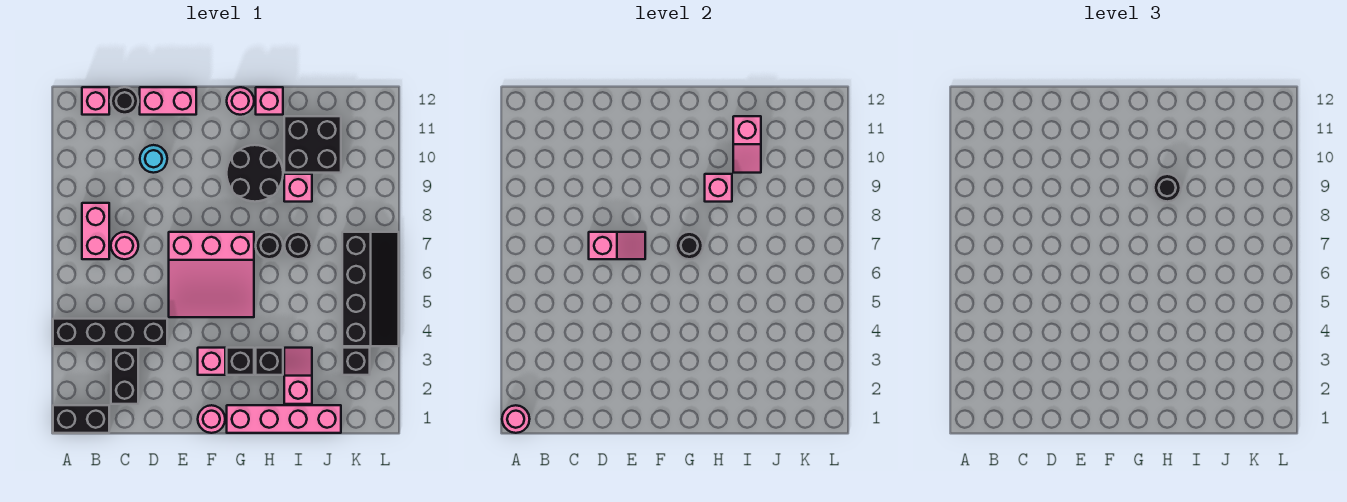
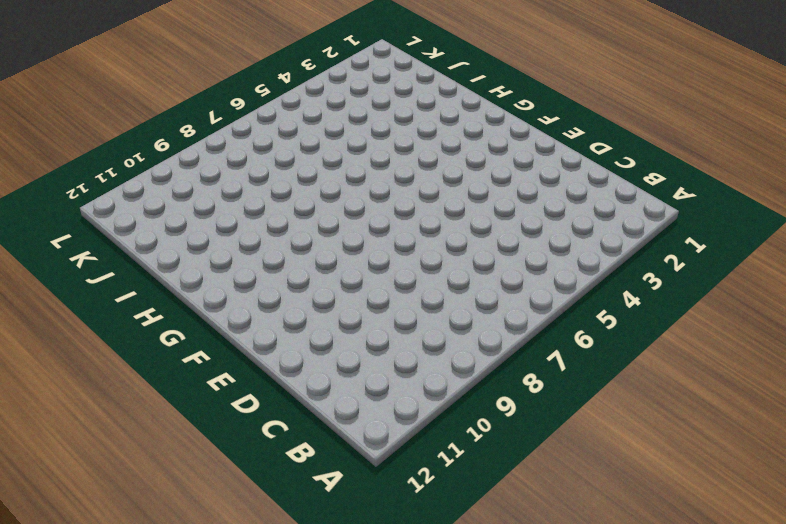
none -> black brick A1:B1 level 1
none -> black brick A4:D4 level 1
none -> pink brick B7:B8 level 1
none -> pink brick B12 level 1

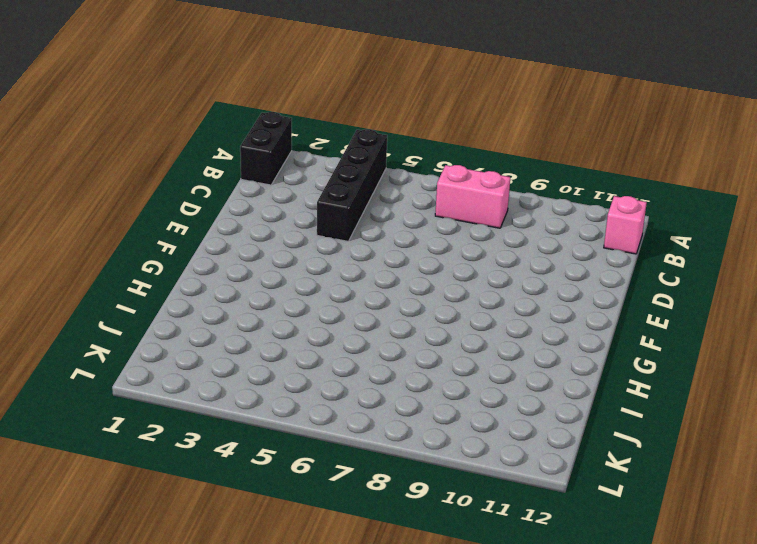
none -> black brick C2:C3 level 1
none -> pink round brick C7 level 1
none -> black round brick C12 level 1
none -> cyan round brick D10 level 1

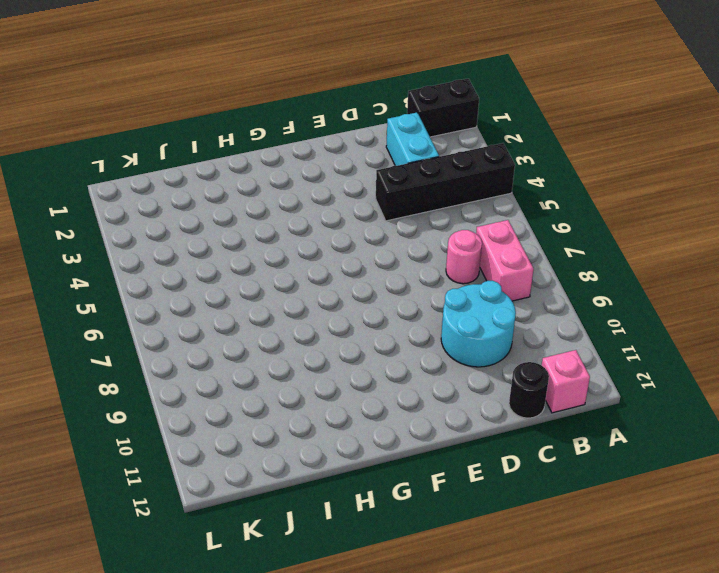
cyan brick C2:C3 level 1 -> black brick C2:C3 level 1
cyan round brick C9:D10 level 1 -> cyan round brick D10 level 1
none -> pink brick D12:E12 level 1
none -> pink slope E5:G7 level 1 top 7
none -> pink round brick F1 level 1
none -> pink brick F3 level 1

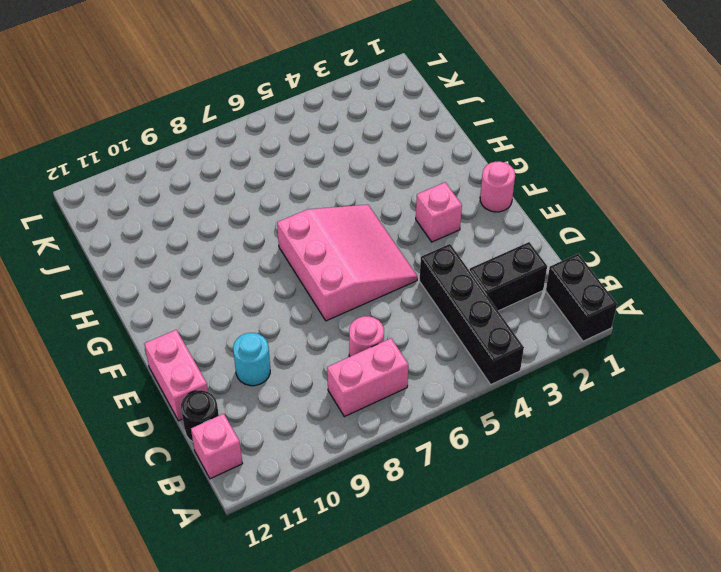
none -> pink brick G1:J1 level 1
none -> black brick G3 level 1
none -> black round brick G9:H10 level 1
none -> pink round brick G12 level 1

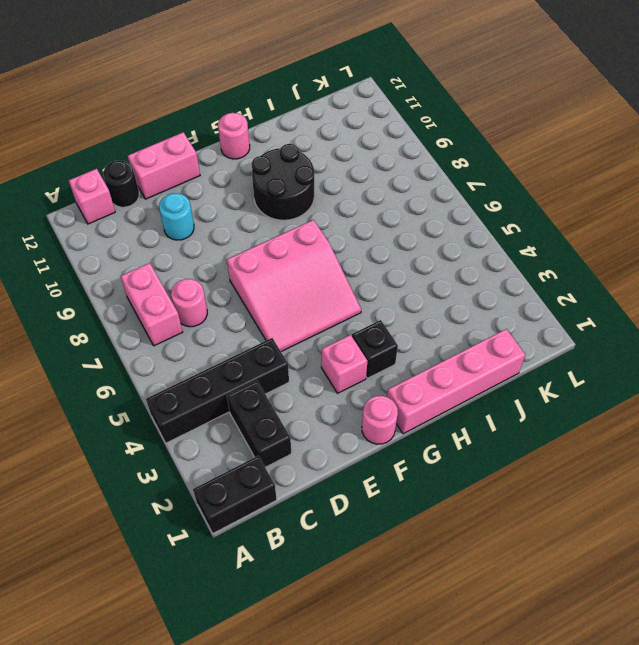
none -> black brick H3 level 1
none -> black round brick H7 level 1
none -> pink brick H12 level 1
none -> pink slope I2:I3 level 1 top 2

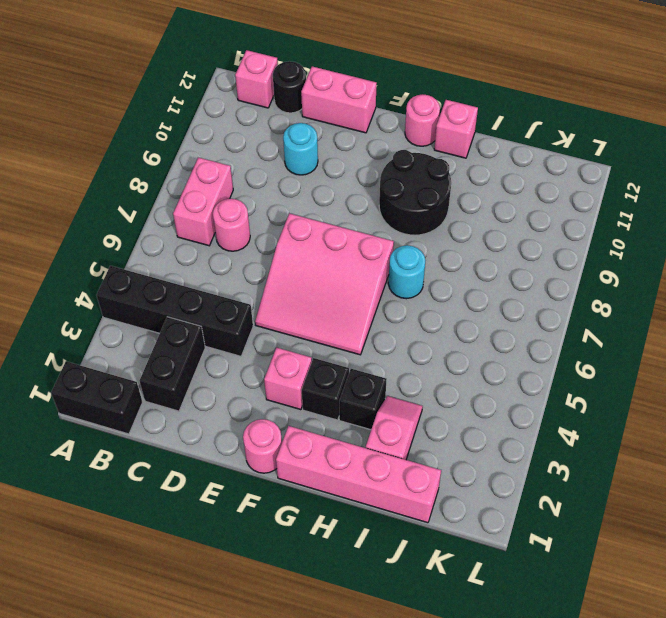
cyan round brick H7 level 1 -> black round brick H7 level 1
none -> black round brick I7 level 1
none -> pink brick I9 level 1
none -> black brick I10:J11 level 1
none -> black brick K3 level 1

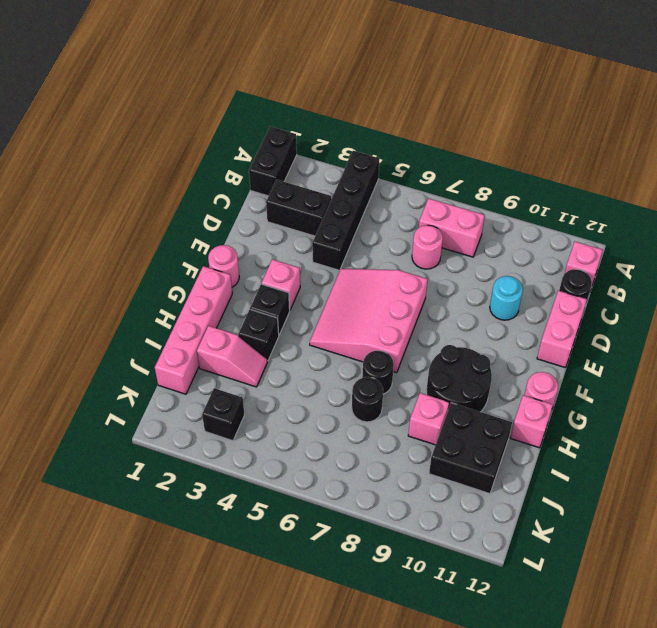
none -> black slope K4:L7 level 1 top K
none -> pink round brick A1 level 2
none -> pink slope D7:E7 level 2 top D
none -> black round brick G7 level 2

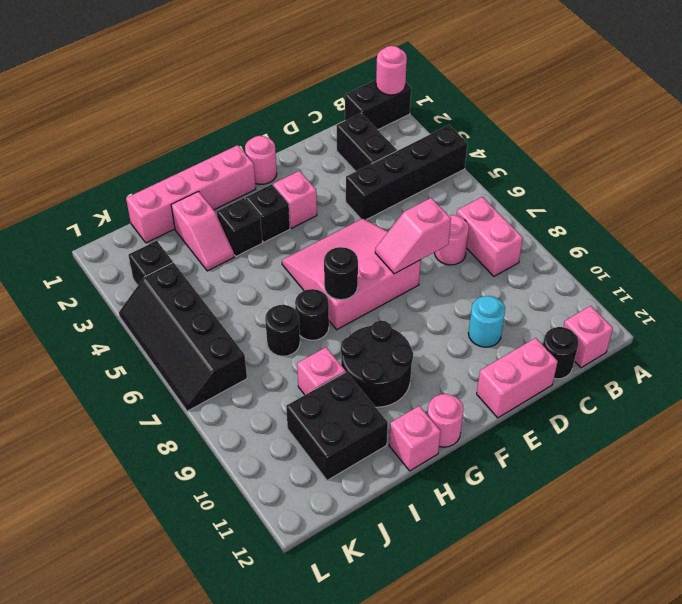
none -> pink brick H9 level 2
none -> pink slope I10:I11 level 2 top 11
none -> black round brick H9 level 3

